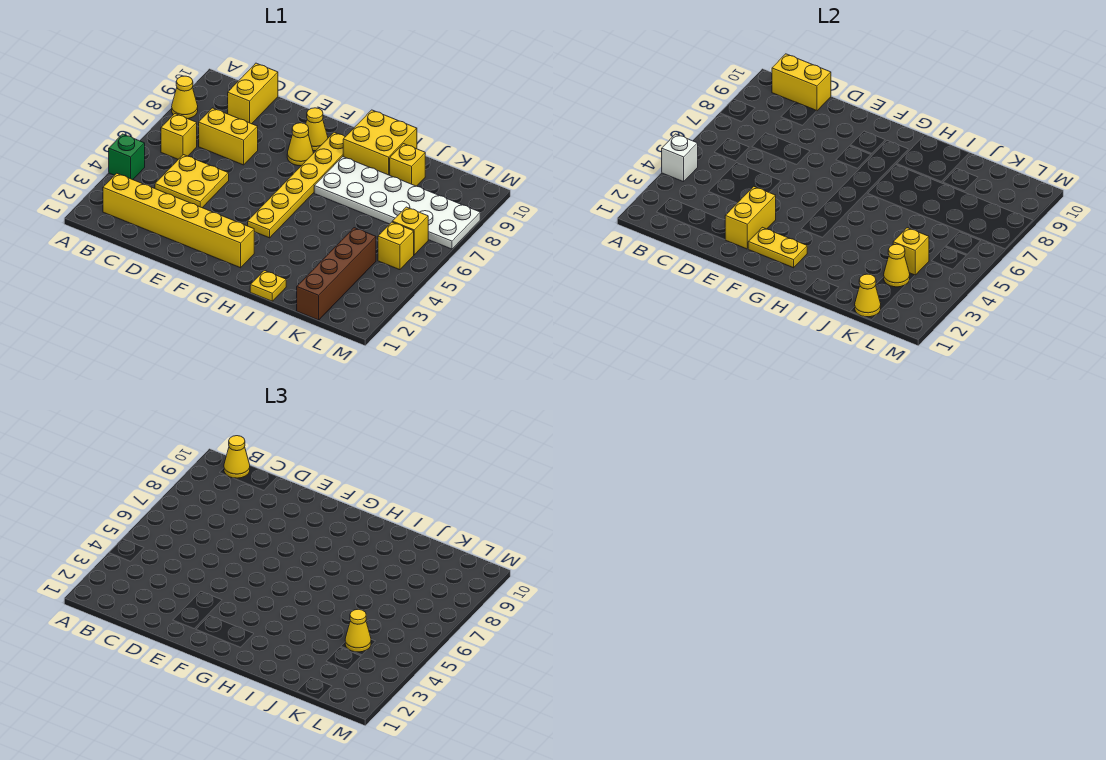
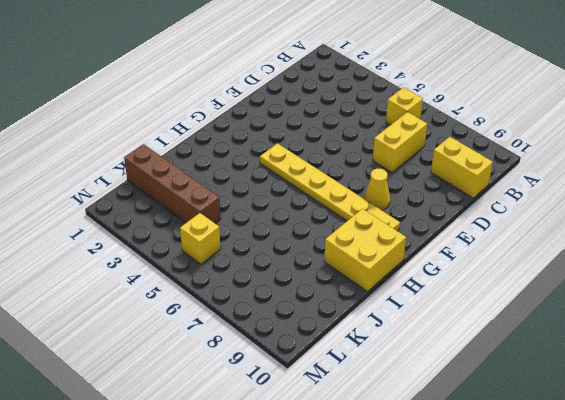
none -> green brick A4 level 1
none -> yellow cone A8 level 1
none -> yellow brick B2:G2 level 1

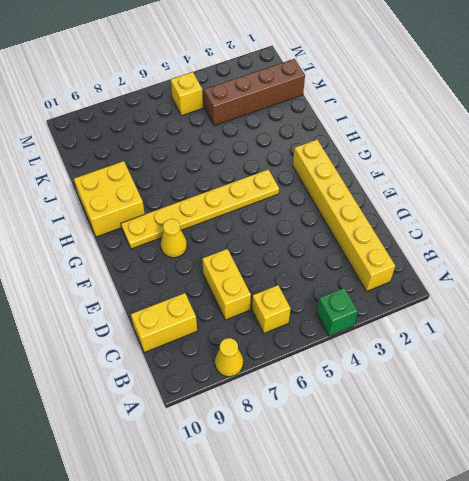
none -> yellow plate C4:D5 level 1
none -> yellow cone F9 level 1
none -> white plate H7:M8 level 1

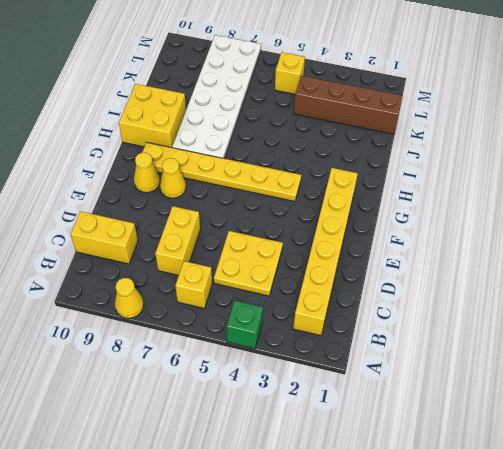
none -> yellow plate I1 level 1
none -> yellow brick J9 level 1
none -> yellow brick L6 level 1

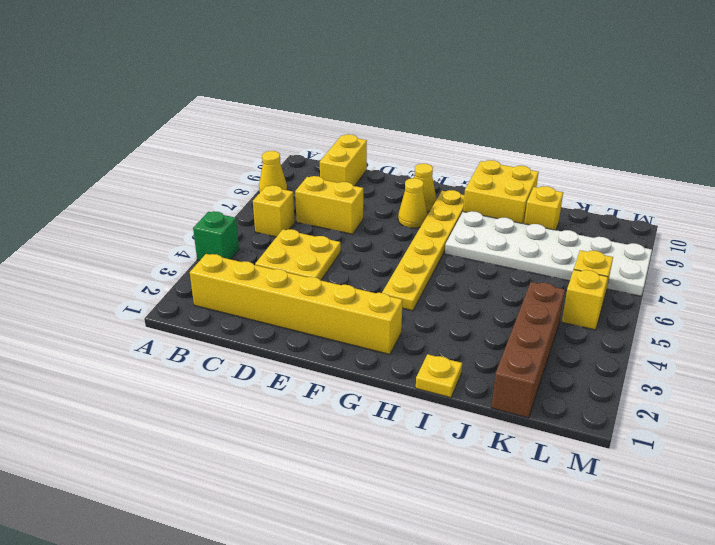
none -> white brick A4 level 2
none -> yellow brick B10:C10 level 2
none -> yellow brick E2:E3 level 2

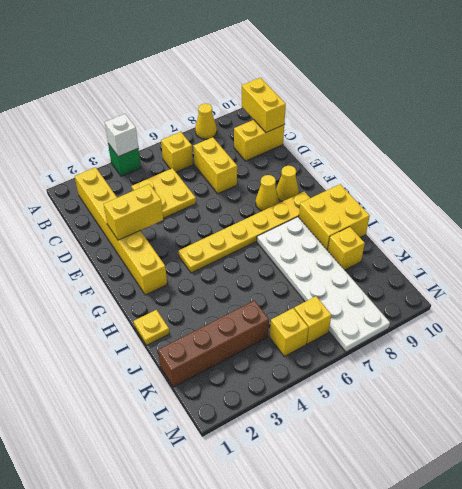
none -> yellow plate F2:G2 level 2
none -> yellow cone K1 level 2
none -> yellow cone K3 level 2

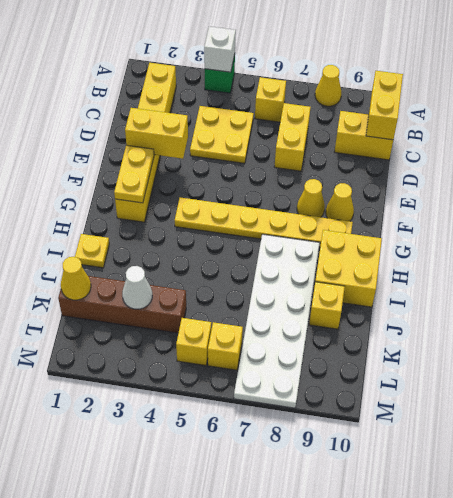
white cone K3 level 2 -> yellow cone K3 level 2
none -> yellow brick K4 level 2
none -> yellow cone B10 level 3
none -> yellow cone K4 level 3

